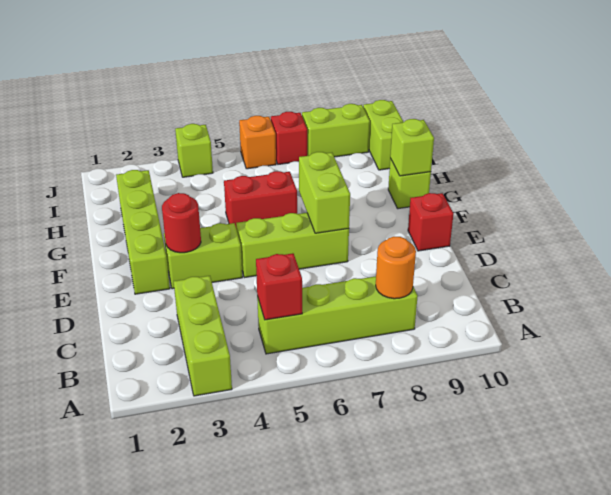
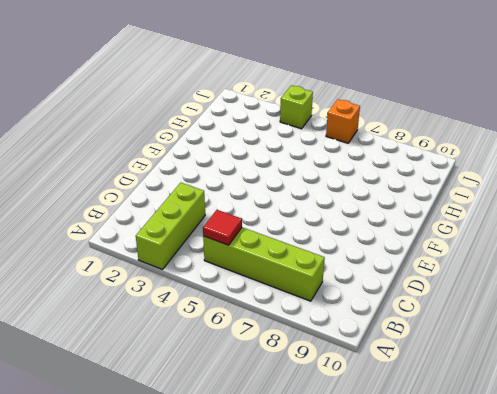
red tile B5 level 2 -> red brick B5 level 2
none -> lime brick E2:H2 level 1
none -> lime brick E3:E4 level 1
none -> lime brick E5:E7 level 1

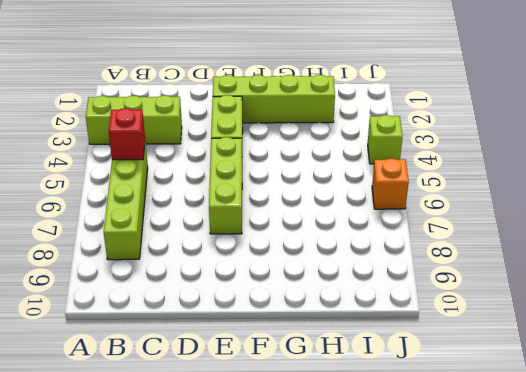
none -> red brick E10 level 1
none -> red brick G5:G6 level 1
none -> lime brick G10 level 1

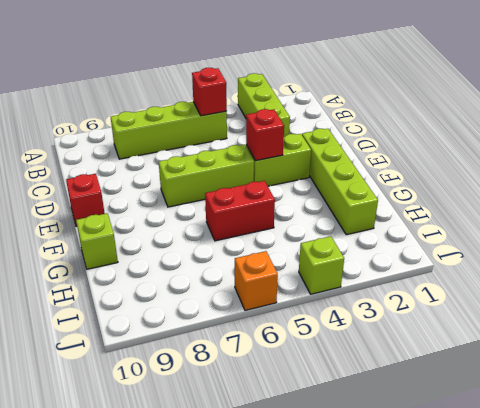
red brick E4 level 2 -> red brick J7 level 1
none -> lime brick I10:J10 level 1
none -> lime brick J8:J9 level 1
none -> orange round brick B8 level 2

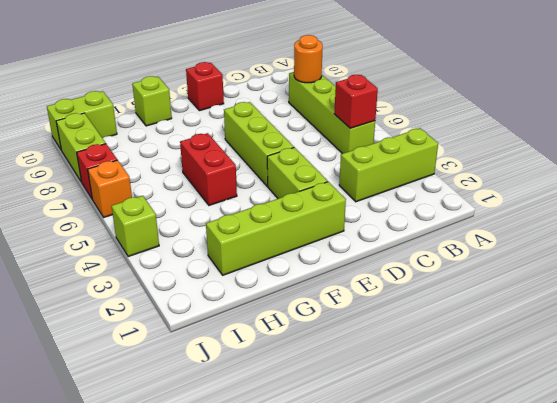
none -> red round brick E3 level 2
none -> lime brick E7:F7 level 2
none -> lime brick G10 level 2

